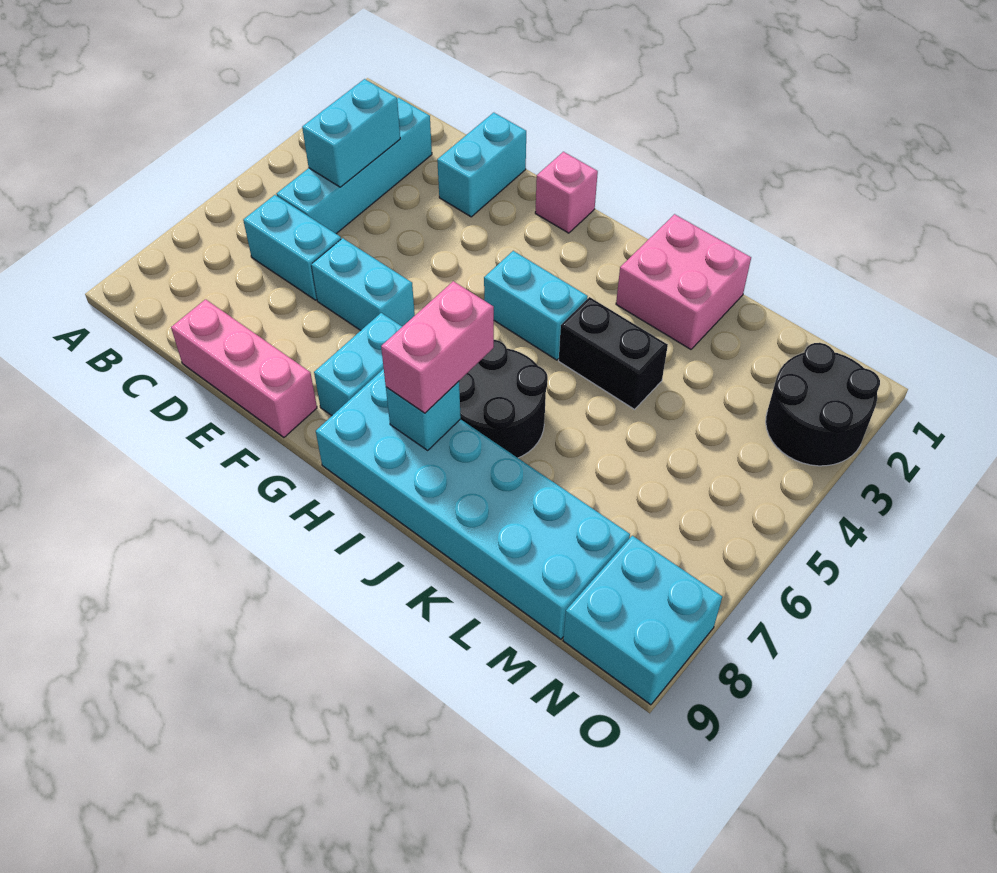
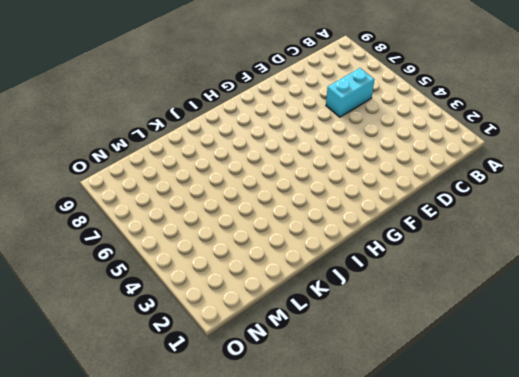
none -> cyan brick C2:C5 level 1
none -> pink brick D9:F9 level 1
none -> cyan brick E1:E2 level 1

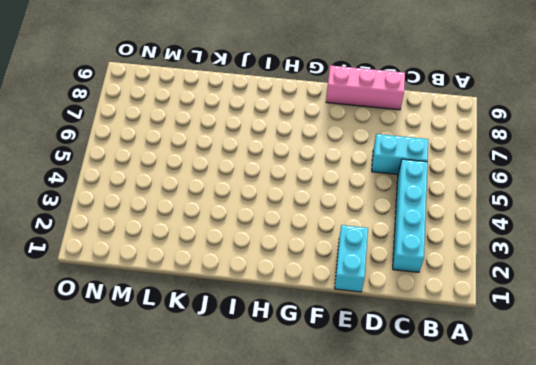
none -> cyan brick E6:F6 level 1
none -> pink brick G1 level 1
none -> cyan brick G7:G8 level 1

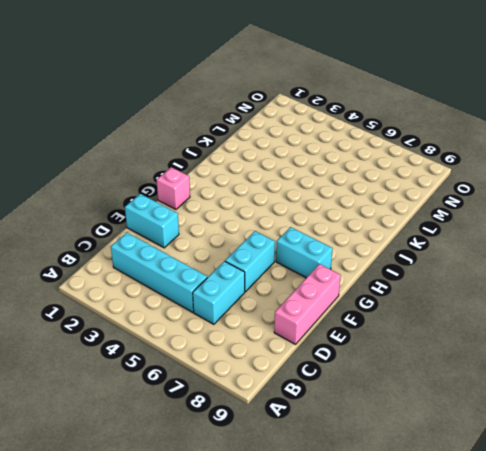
none -> cyan brick H4:I4 level 1
none -> cyan brick H8:M9 level 1
none -> black round brick I6:J7 level 1

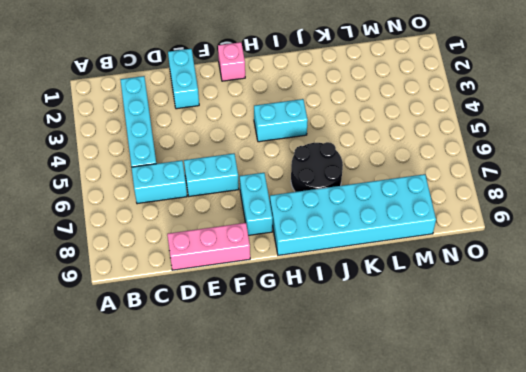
none -> pink brick J1:K2 level 1
none -> black brick J4:K4 level 1
none -> black round brick N2:O3 level 1

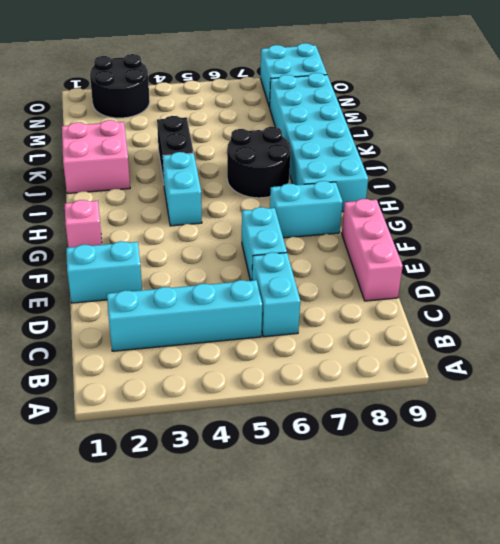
none -> cyan brick C3:C4 level 2
none -> cyan brick I8 level 2
none -> pink brick I7:I8 level 3

